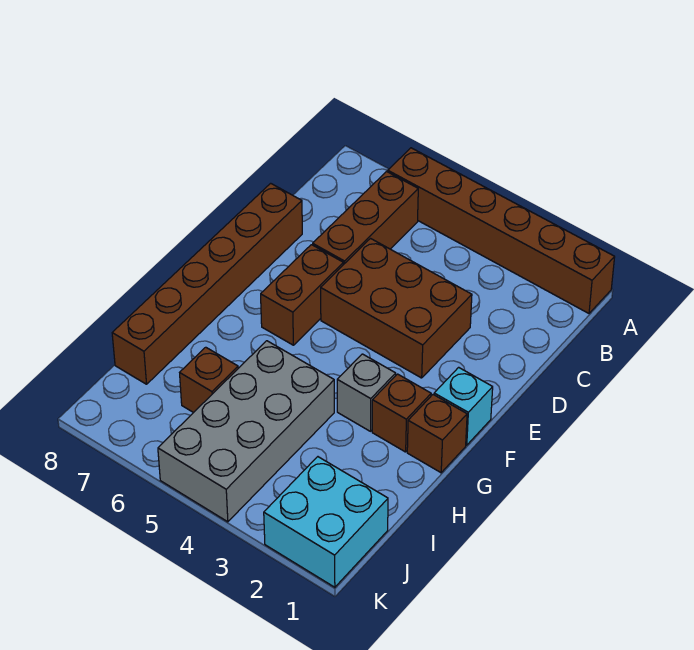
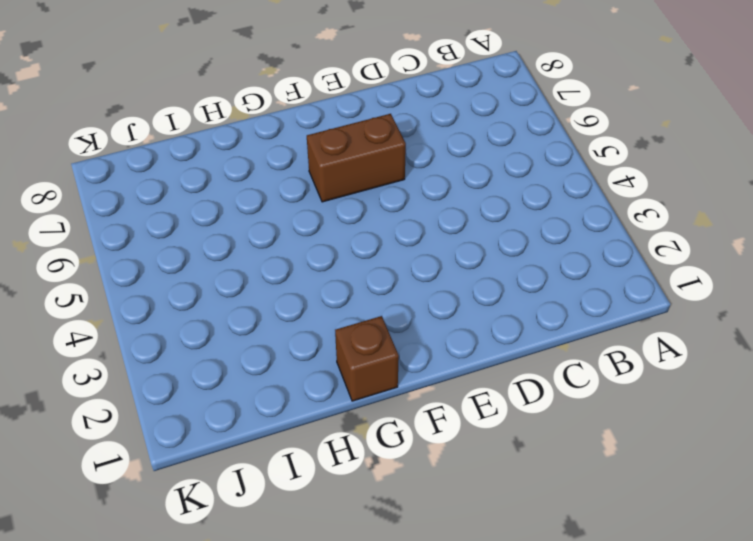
none -> brown brick A1:A6 level 1
none -> brown brick B6:D6 level 1
none -> brown brick D3:E5 level 1

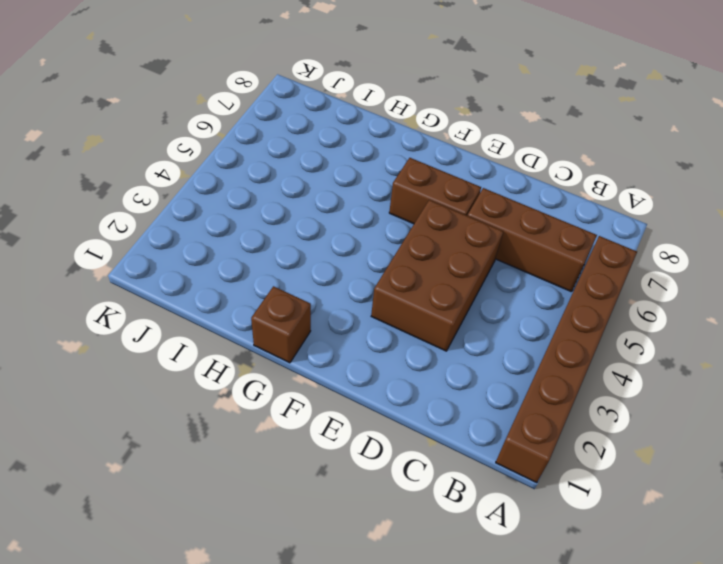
none -> brown brick D8:I8 level 1
none -> cyan brick F1 level 1
none -> brown brick G2 level 1

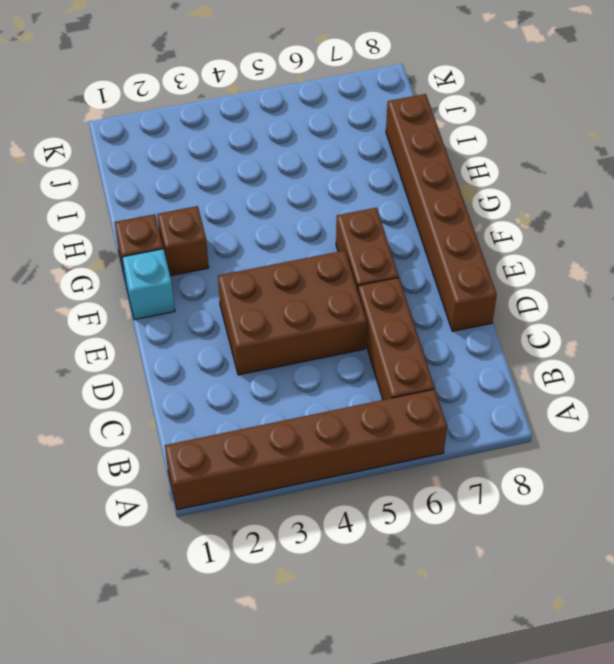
none -> grey brick G3 level 1
none -> grey brick H4:K5 level 1
none -> brown brick I6 level 1

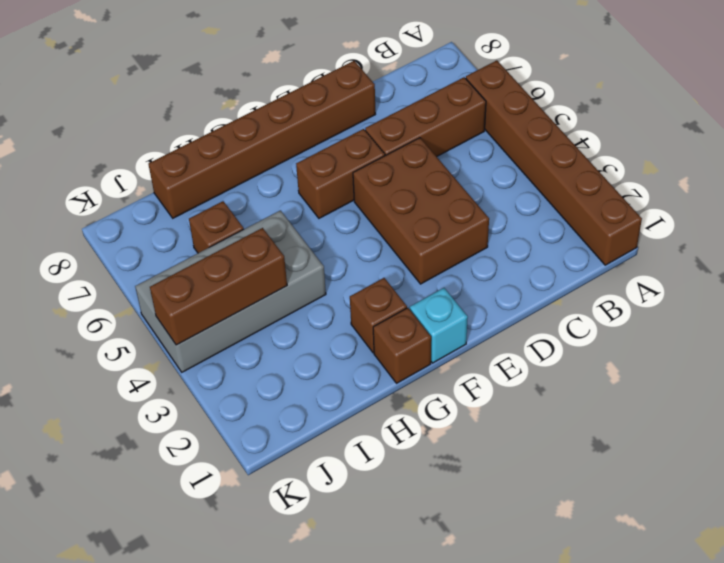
brown brick I4:K4 level 2 -> none
none -> grey brick G3 level 1
none -> cyan brick J1:K2 level 1

